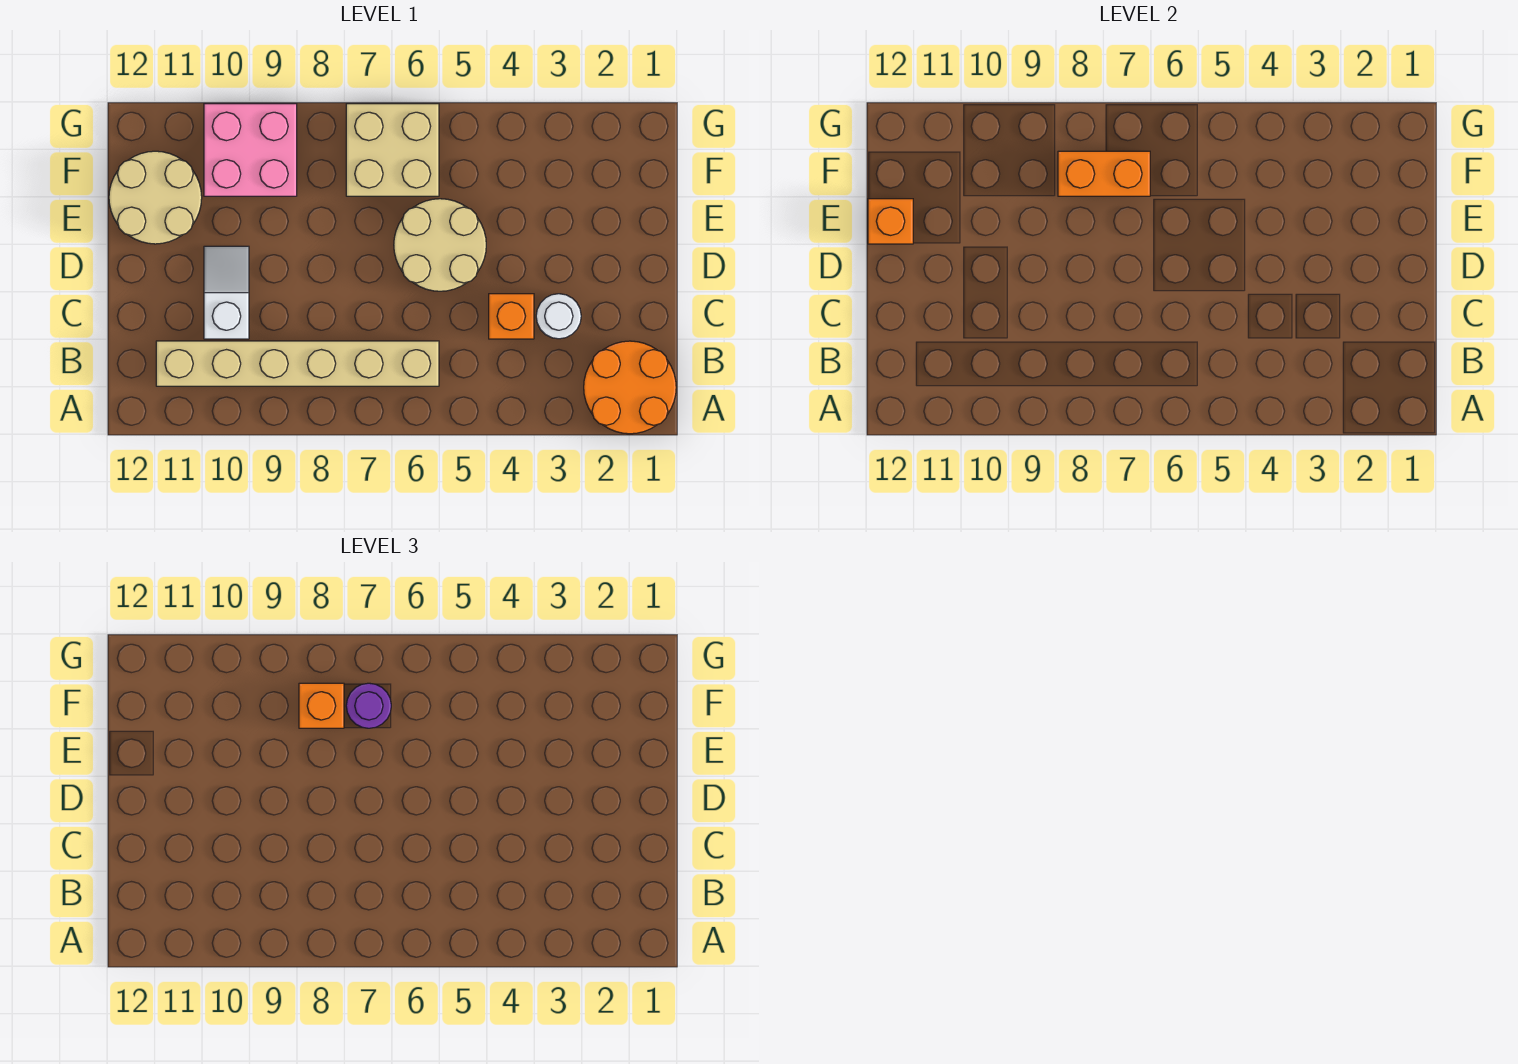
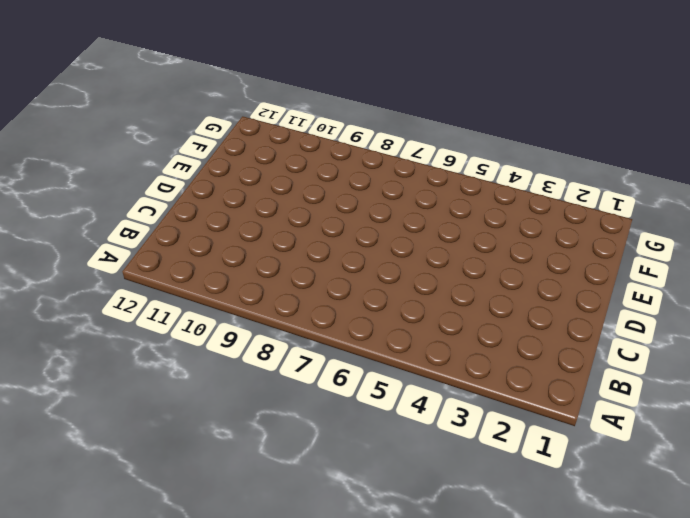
none -> orange round brick A1:B2 level 1
none -> tan brick B6:B11 level 1
none -> white round brick C3 level 1

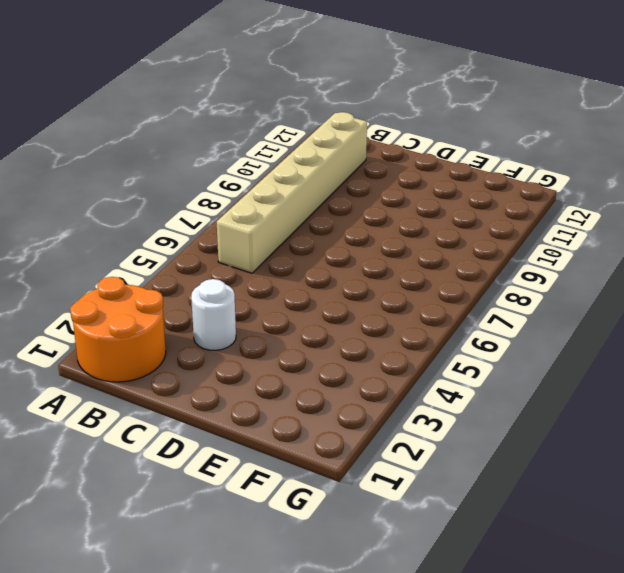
none -> orange brick C4 level 1
none -> white slope C10:D10 level 1 top C
none -> tan round brick D5:E6 level 1

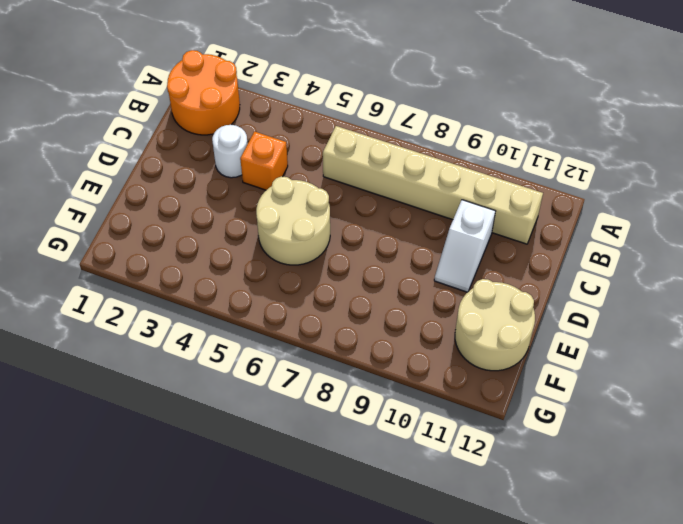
none -> tan brick F6:G7 level 1
none -> pink brick F9:G10 level 1
none -> orange brick E12 level 2

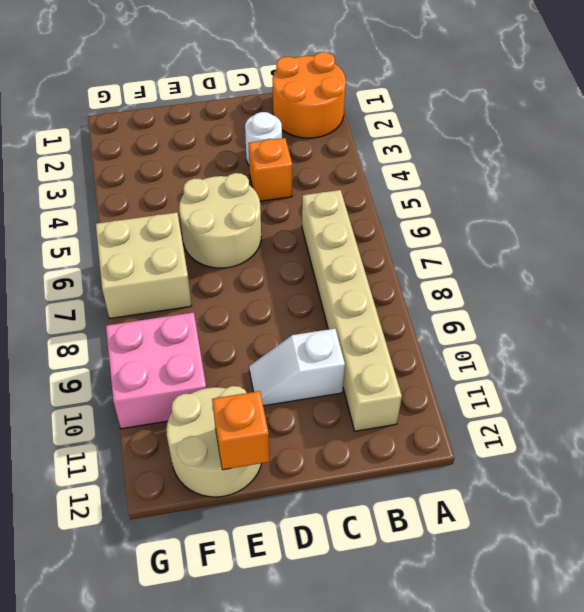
none -> orange brick F7:F8 level 2
none -> purple round brick F7 level 3
none -> orange brick F8 level 3

